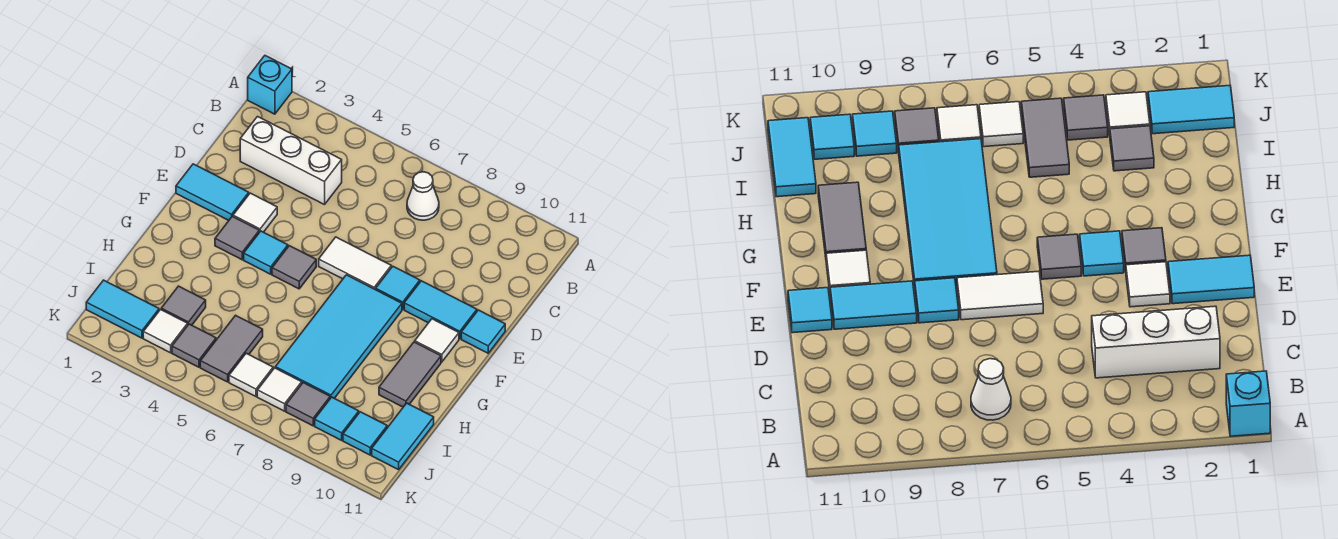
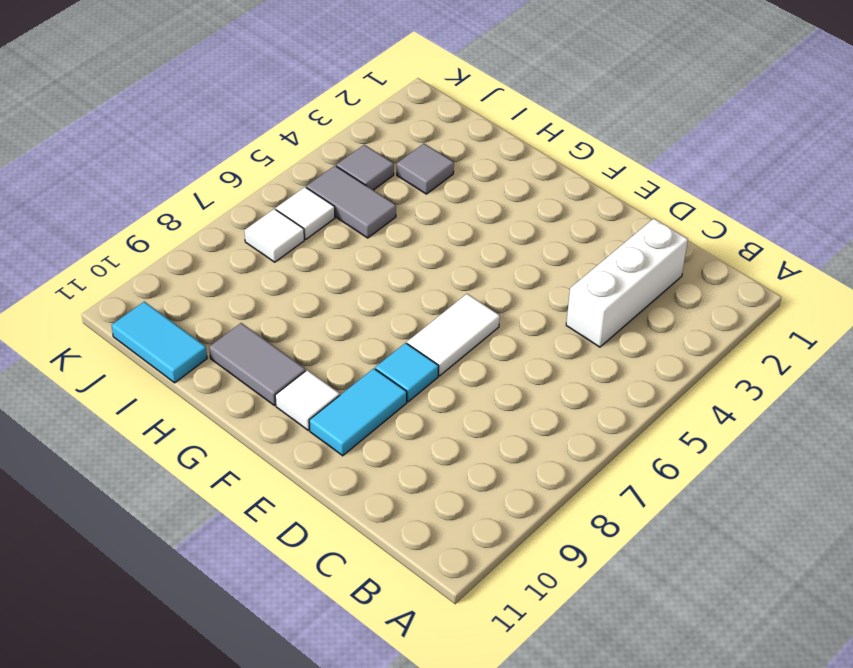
none -> cyan brick A1 level 1
none -> white cone B7 level 1
none -> cyan tile E1:E2 level 1

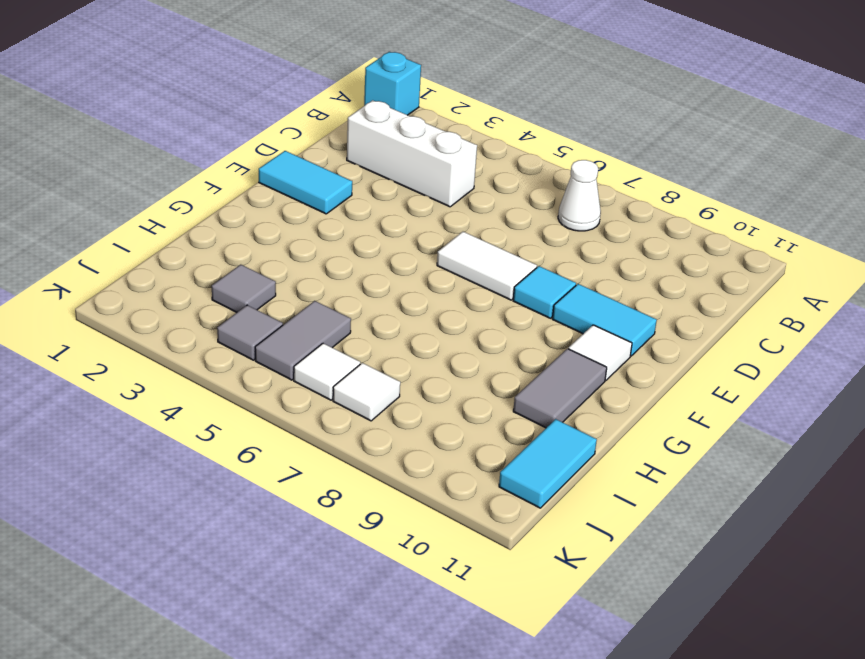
none -> white tile E3 level 1
none -> cyan tile E11 level 1
none -> grey tile F3 level 1

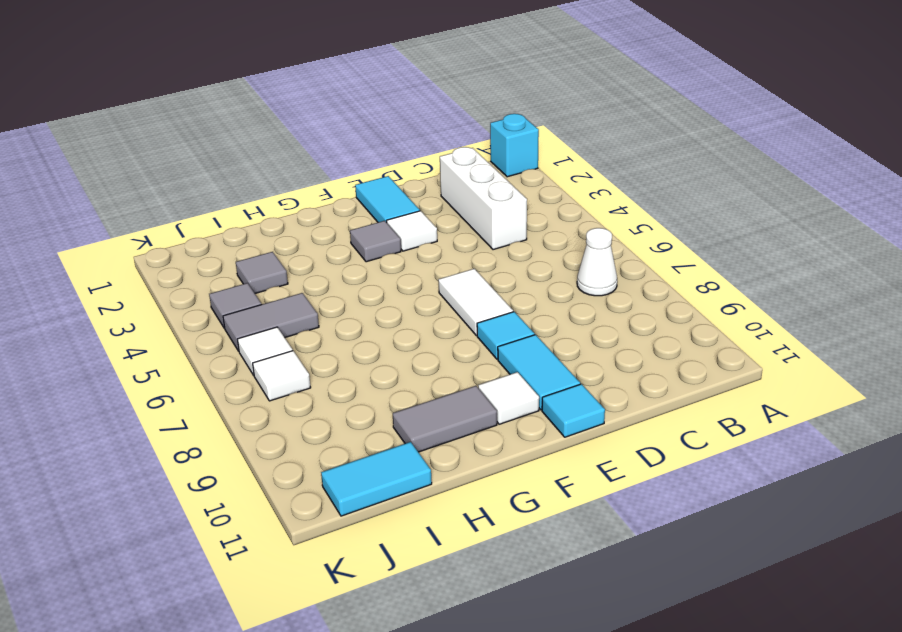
none -> cyan tile F4 level 1
none -> grey tile F5 level 1
none -> cyan tile F7:I8 level 1

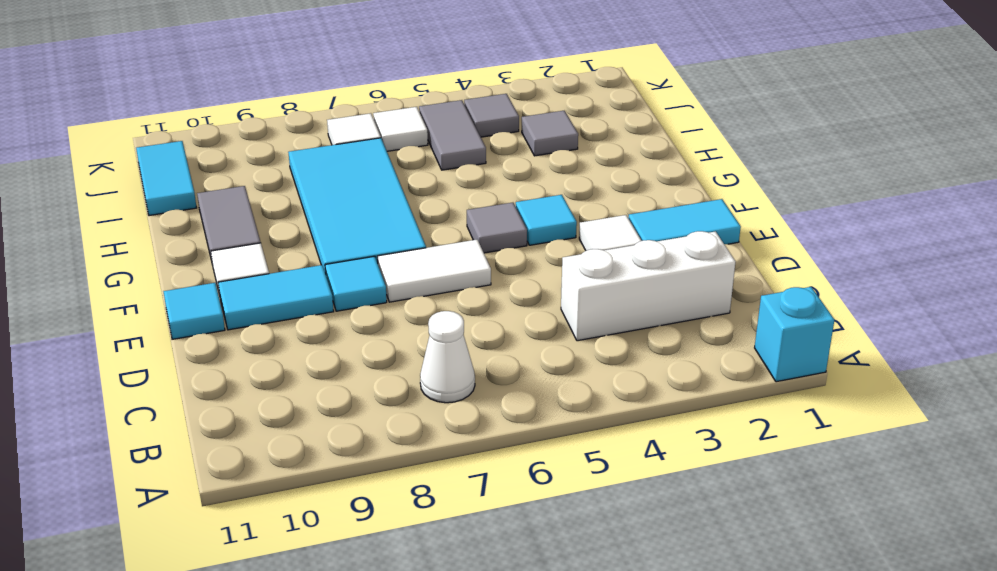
none -> grey tile F3 level 1
none -> cyan tile J1:J2 level 1
none -> white tile J3 level 1

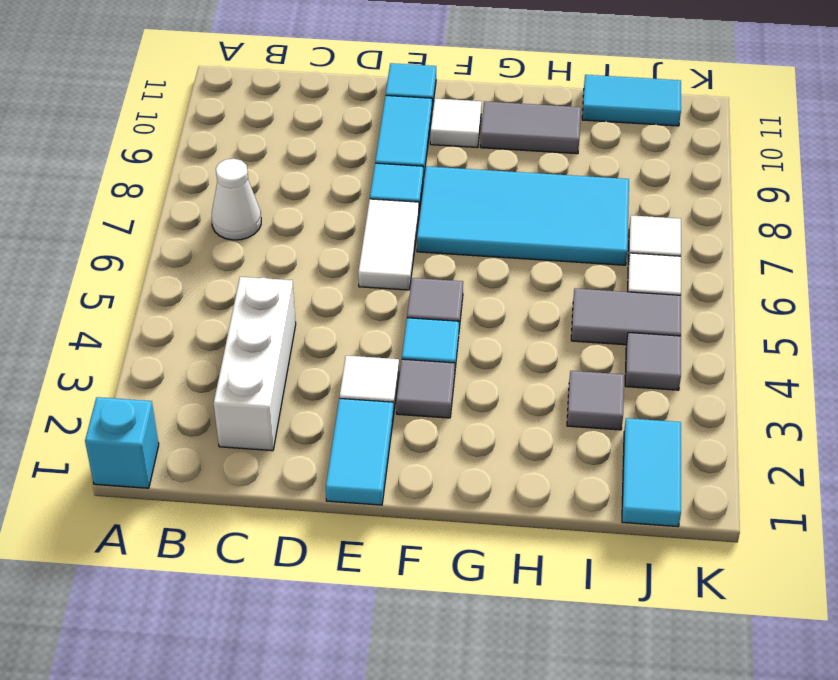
none -> white tile J3 level 1
none -> grey tile J8 level 1
none -> cyan tile J9 level 1

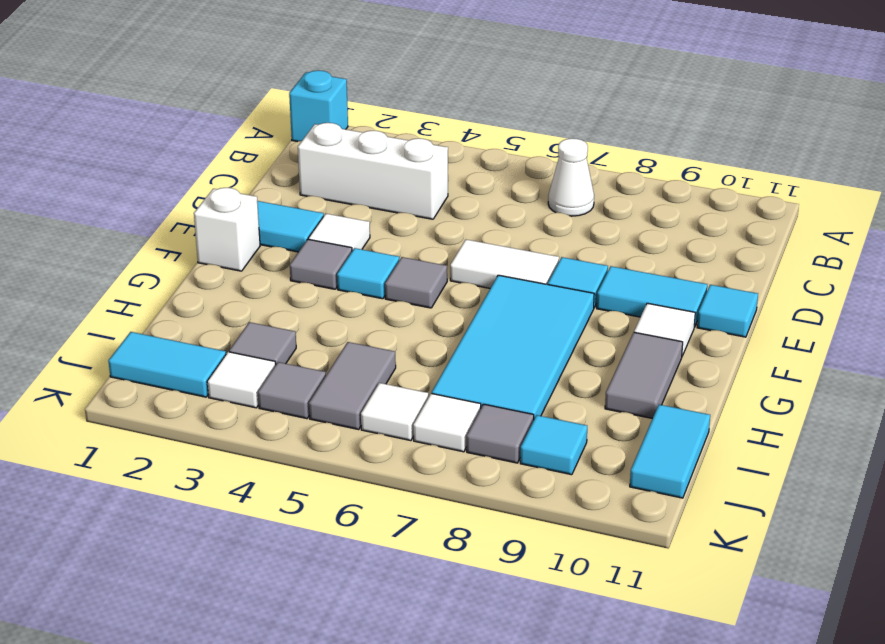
white brick F1 level 1 -> none
none -> cyan tile J10 level 1

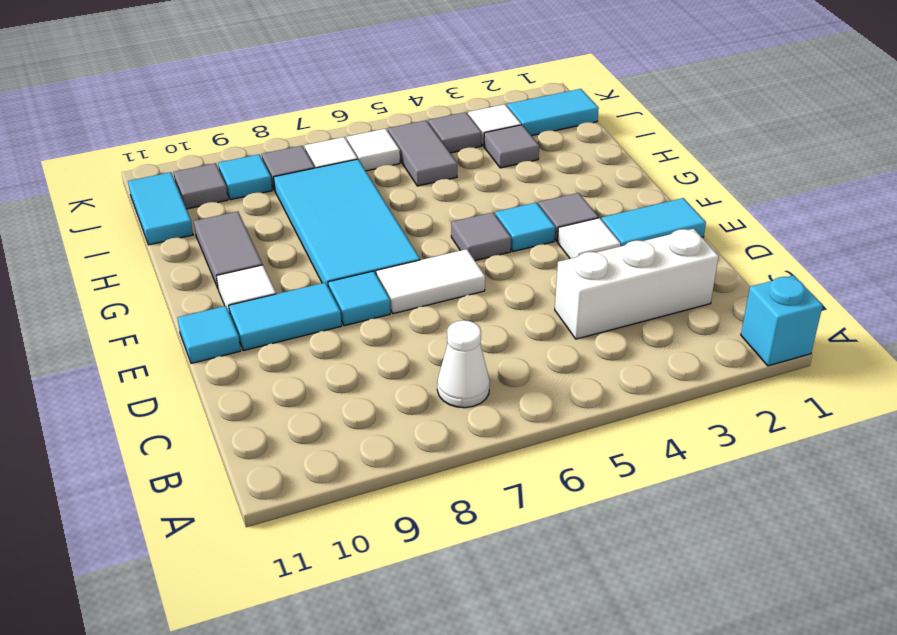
grey tile J10 level 1 -> cyan tile J10 level 1

